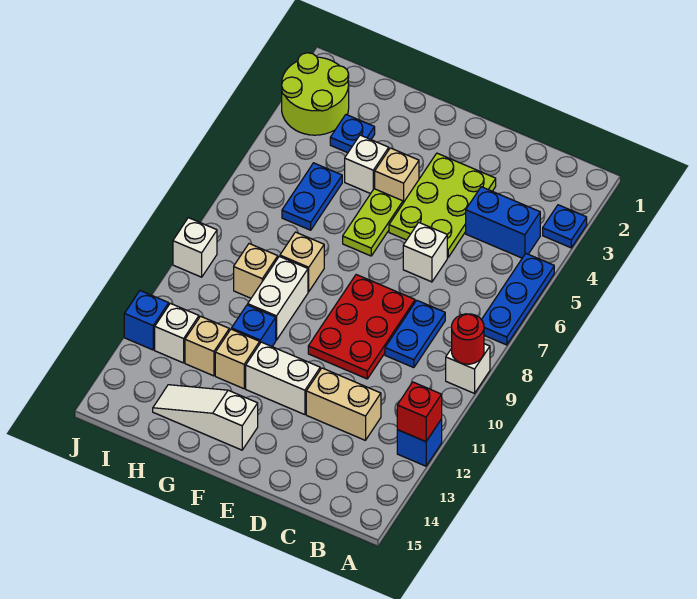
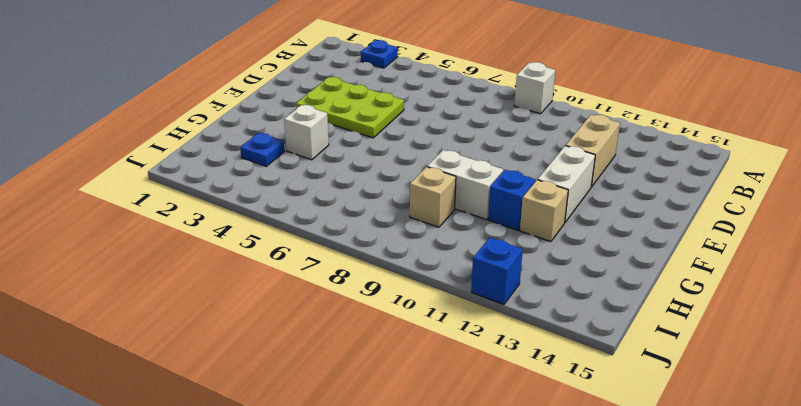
none -> blue plate A5:A7 level 1
none -> blue brick A12 level 1
none -> blue brick B4:C4 level 1

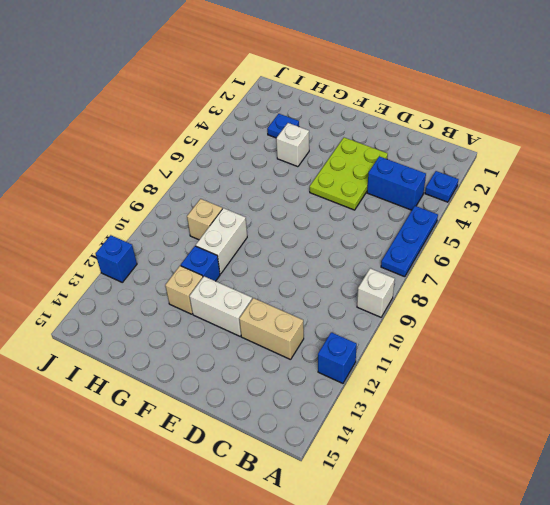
none -> blue plate C8:C9 level 1
none -> white brick D6 level 1
none -> red plate D8:E10 level 1

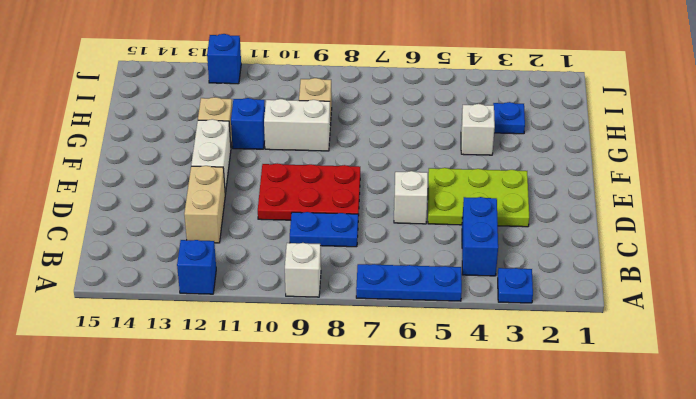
none -> tan brick F4 level 1
none -> lime plate F5:F6 level 1
none -> white slope F14:H14 level 1 top F

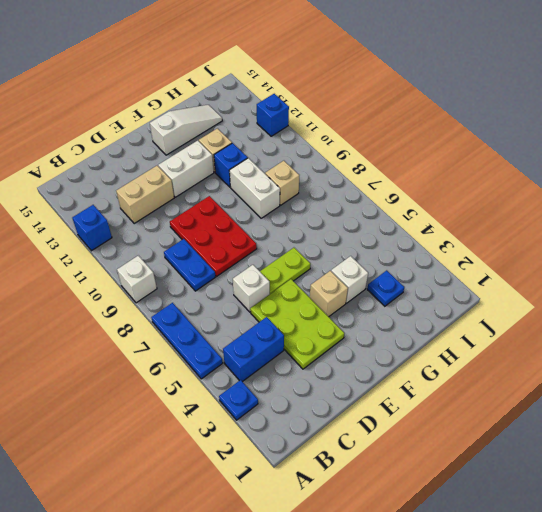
lime plate E6:F6 level 1 -> lime plate F5:F6 level 1
none -> tan brick G8 level 1
none -> blue plate H5:H6 level 1
none -> tan brick H12 level 1

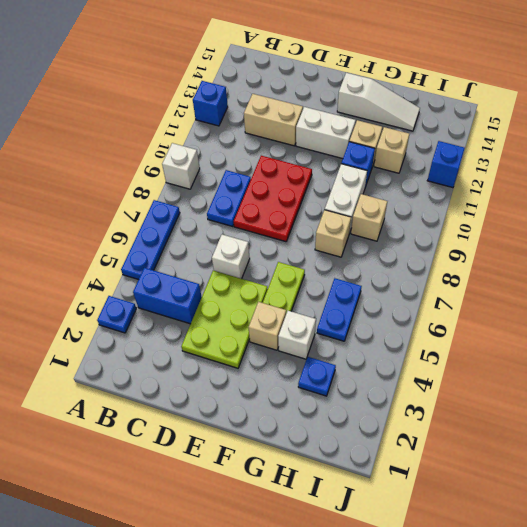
none -> lime round brick I2:J3 level 1
none -> white brick I12 level 1
none -> white brick J9 level 1

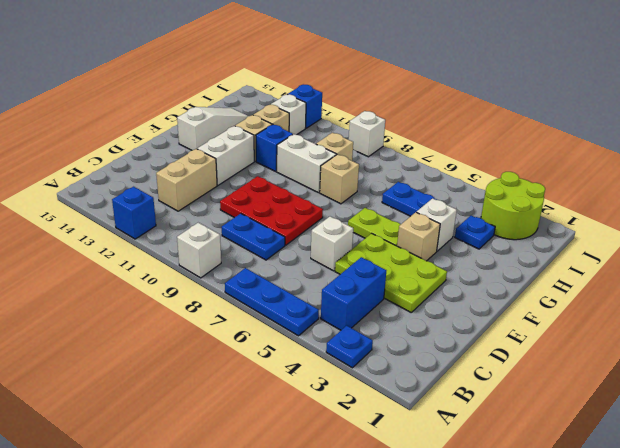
none -> red round brick A9 level 2
none -> red brick A12 level 2

